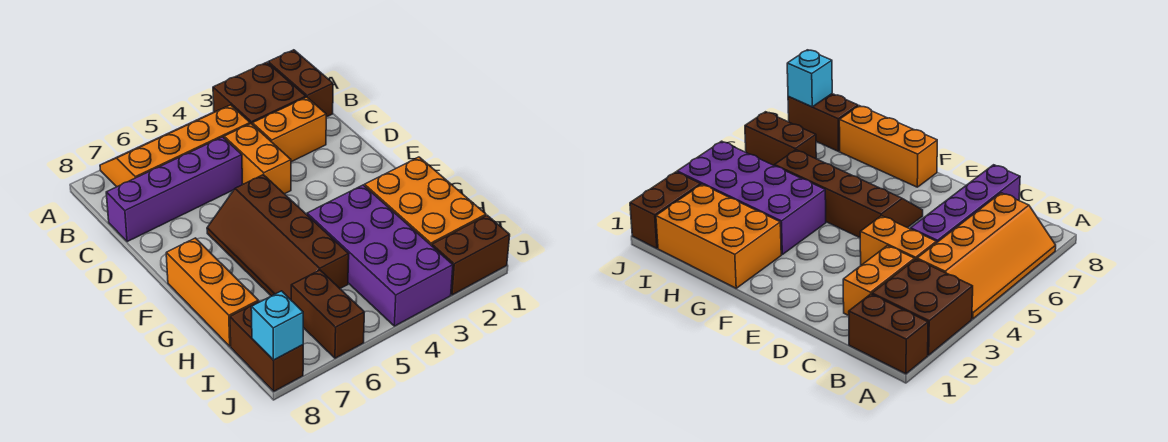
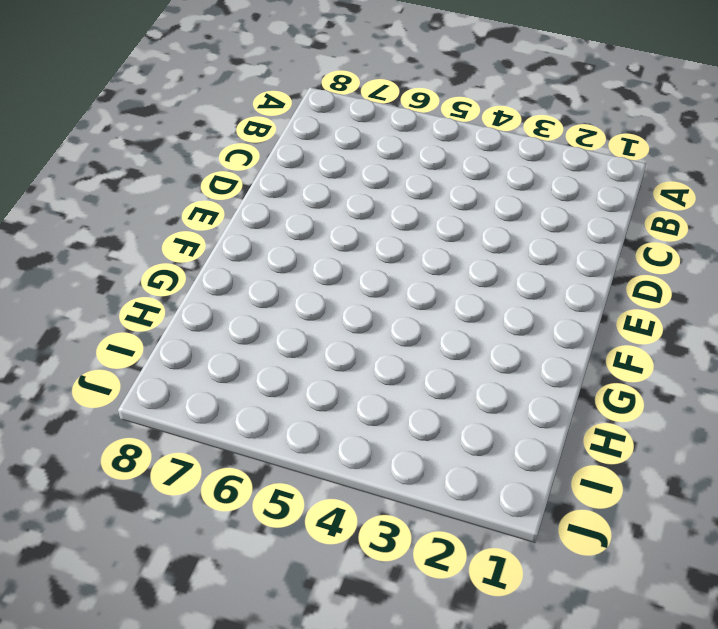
none -> brown brick A1:B1 level 1
none -> brown brick A2:B3 level 1
none -> orange slope A4:B7 level 1 top B

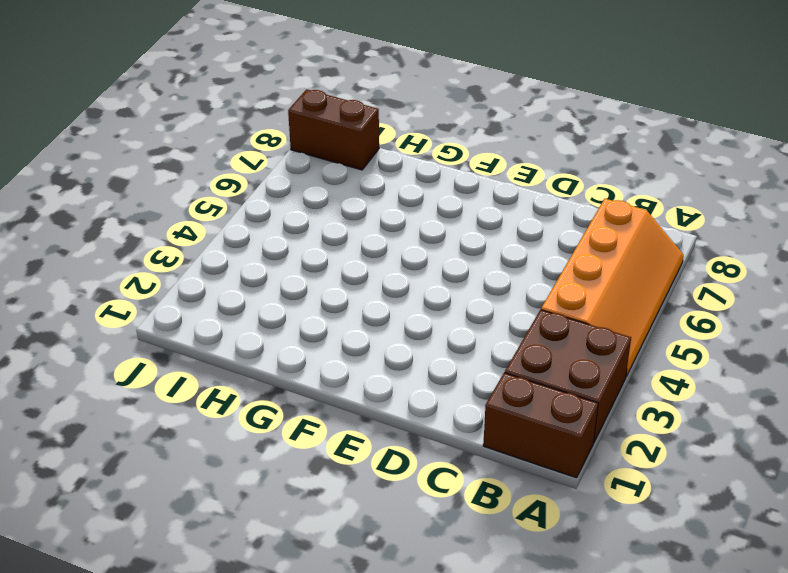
none -> orange brick C2:C3 level 1
none -> orange brick C4:D4 level 1
none -> purple brick C5:C8 level 1

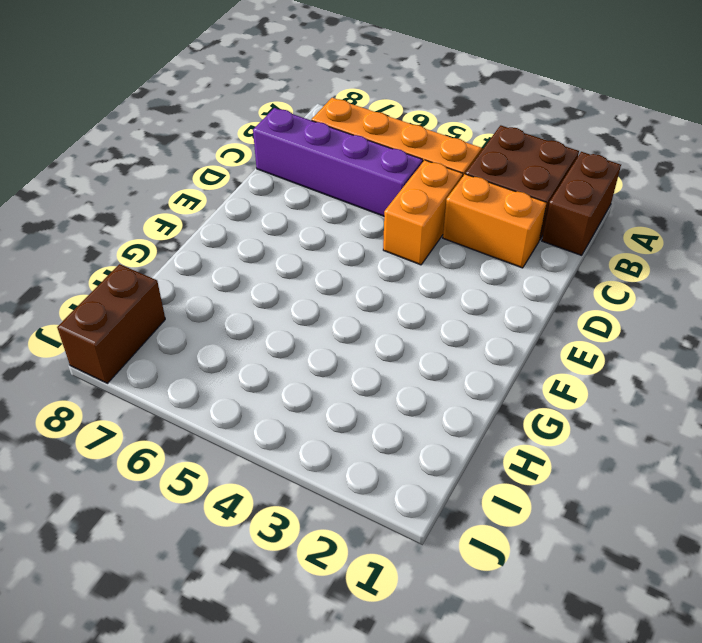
none -> brown slope E5:H6 level 1 top 5
none -> orange brick F8:H8 level 1
none -> orange brick G1:I2 level 1

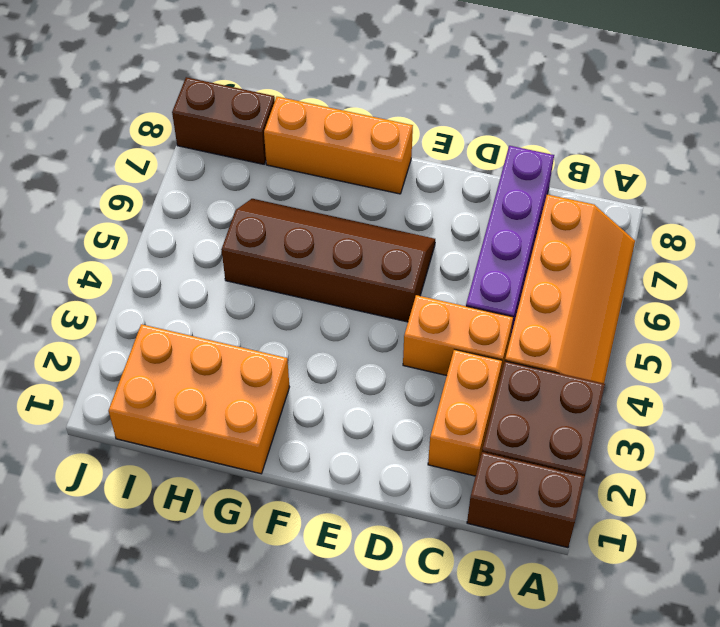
none -> purple brick G3:J4 level 1
none -> brown brick I6:J6 level 1
none -> brown brick J1:J2 level 1

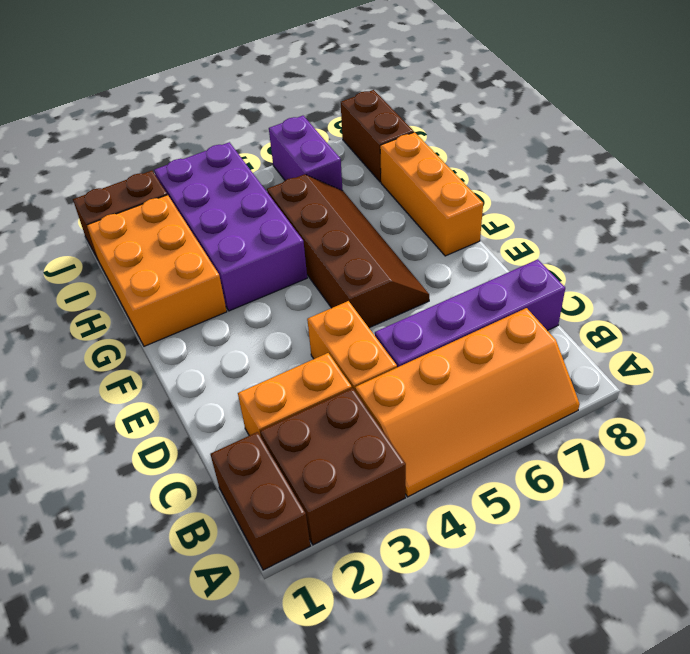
purple brick I6:J6 level 1 -> brown brick I6:J6 level 1
none -> cyan brick J8 level 2

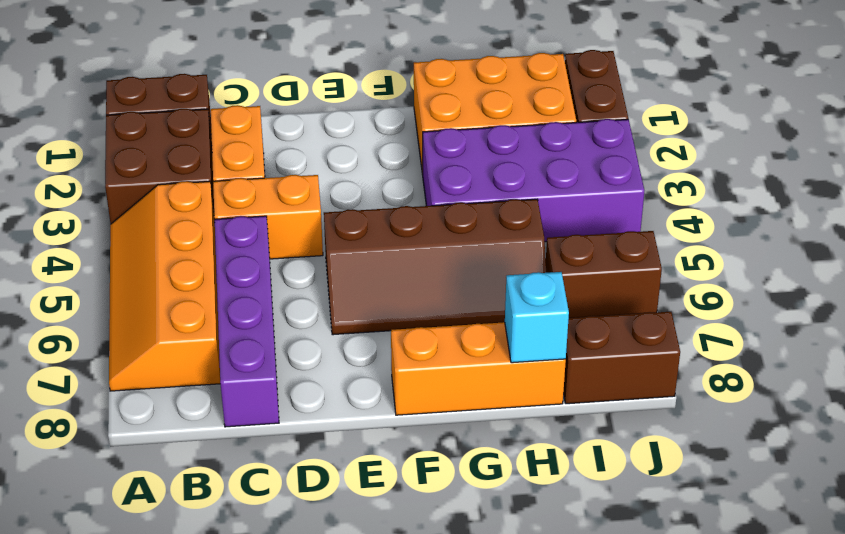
cyan brick H8 level 2 -> cyan brick J8 level 2

